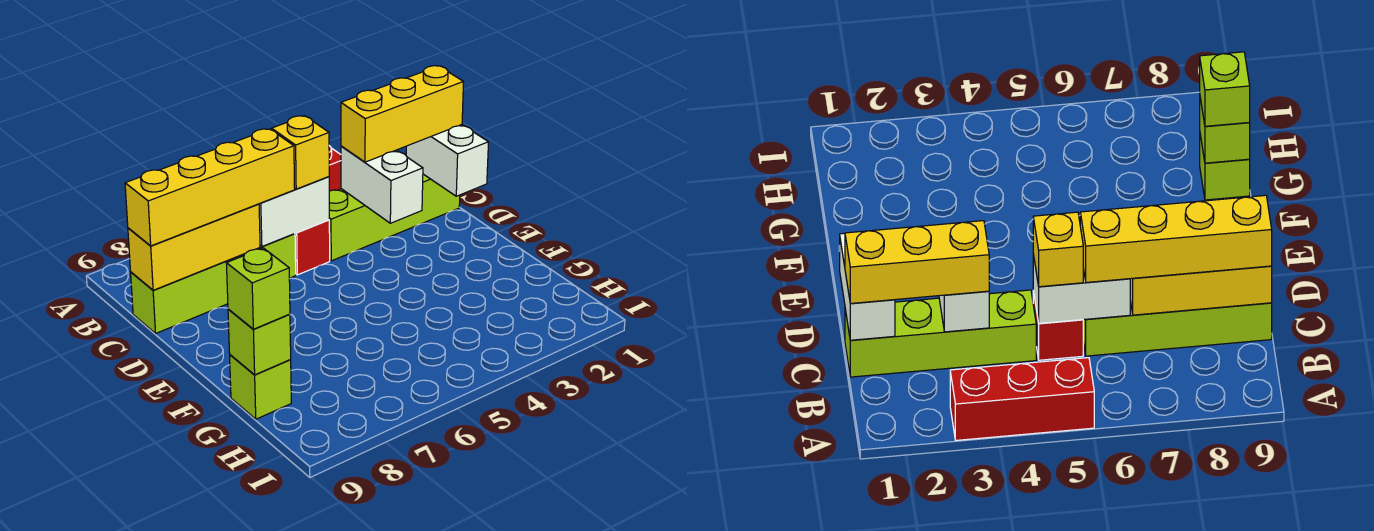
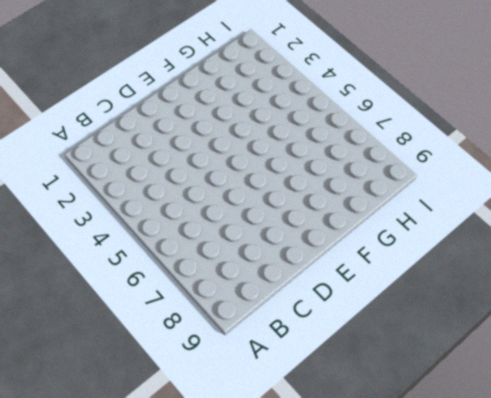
none -> red brick A3:A5 level 1
none -> lime brick C1:C4 level 1
none -> red brick C5 level 1

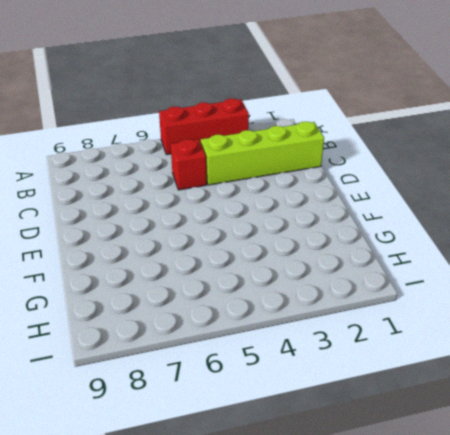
none -> lime brick C6:C9 level 1
none -> lime brick G9 level 1
none -> white brick C1:D1 level 2

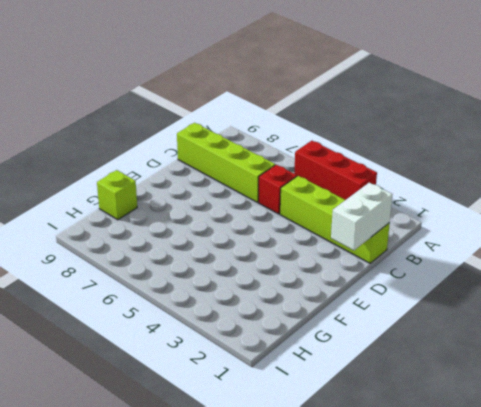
none -> white brick C3:D3 level 2
none -> white brick C5:C6 level 2
none -> yellow brick C7:C9 level 2

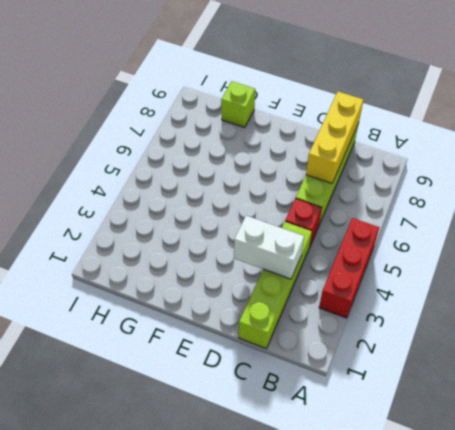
none -> white brick C1:D1 level 2
none -> white brick C5:C6 level 2
none -> lime brick G9 level 2

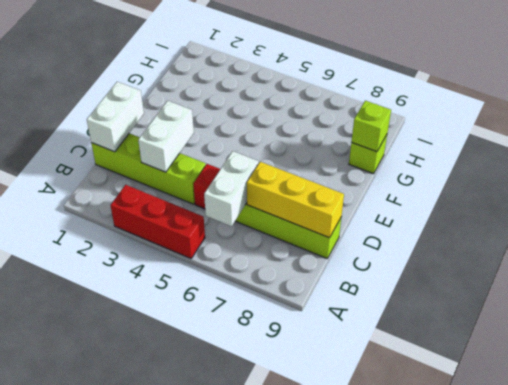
white brick B6:C6 level 2 -> white brick C5:C6 level 2
none -> yellow brick C1:C3 level 3
none -> yellow brick C5 level 3
none -> yellow brick C6:C9 level 3

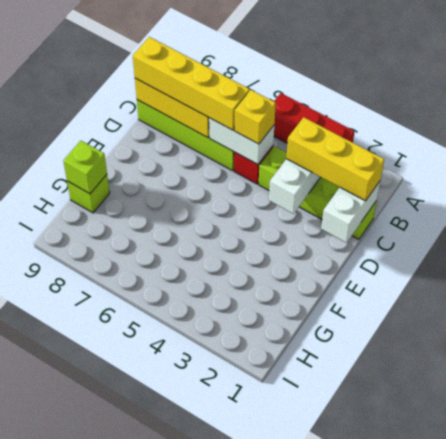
none -> lime brick G9 level 3

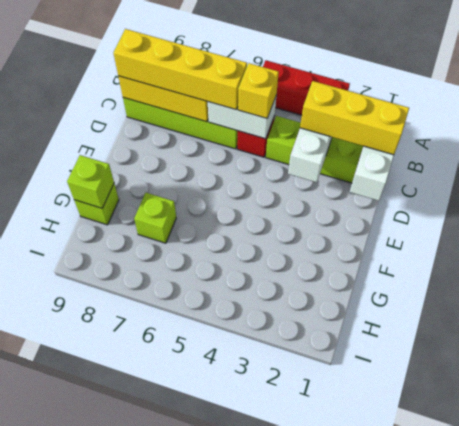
lime brick G7 level 1 -> lime brick G9 level 3

